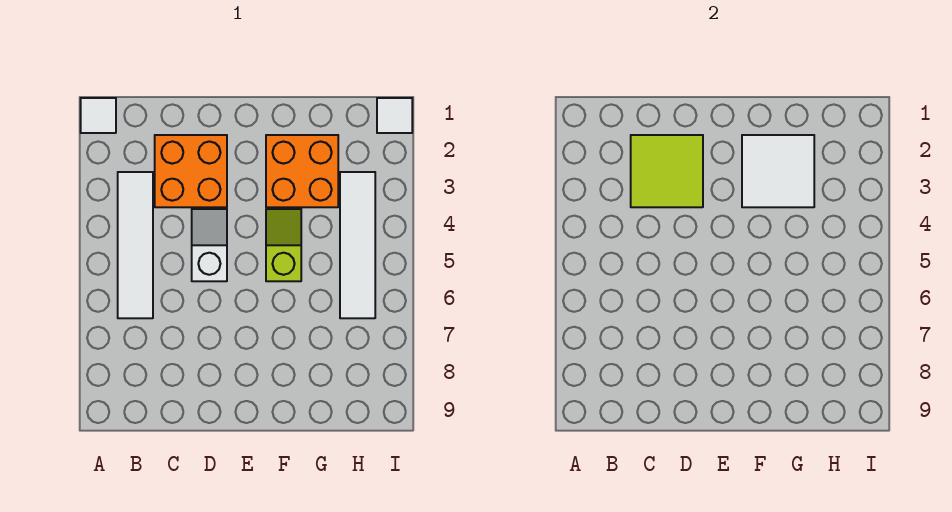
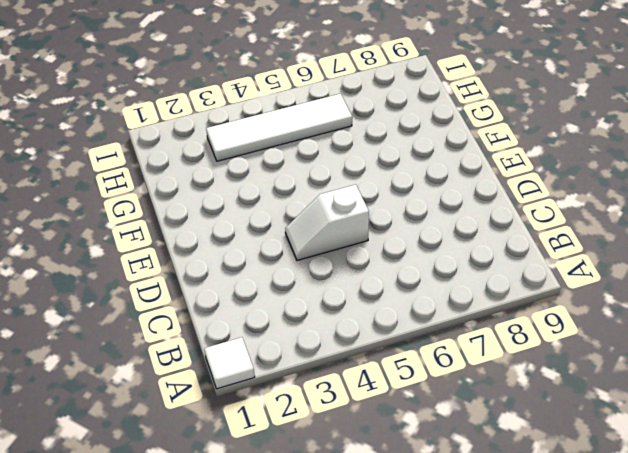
none -> white tile B3:B6 level 1
none -> orange brick C2:D3 level 1

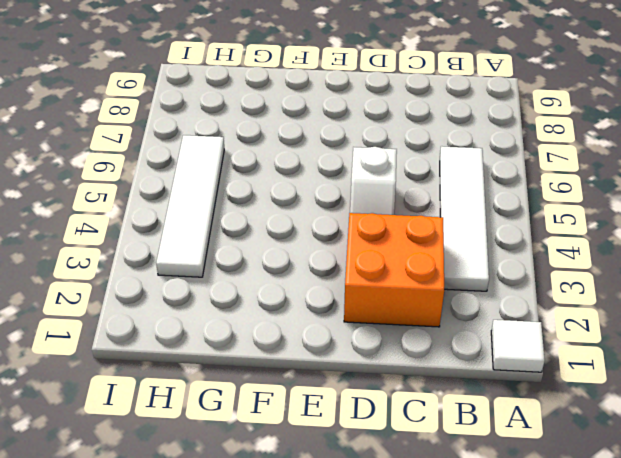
none -> orange brick F2:G3 level 1
none -> lime slope F4:F5 level 1 top 5

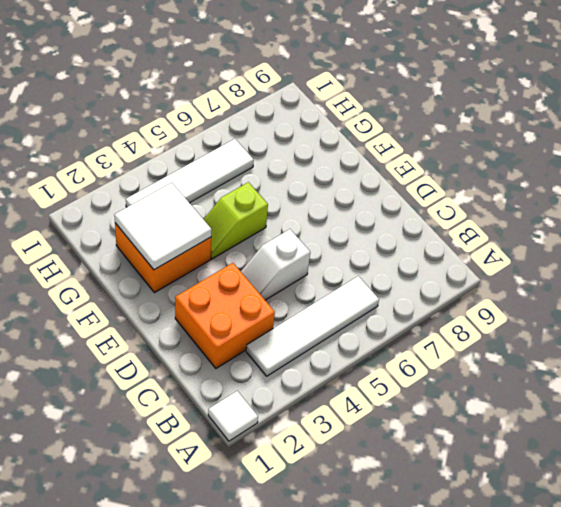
none -> white tile I1 level 1
none -> lime tile C2:D3 level 2

